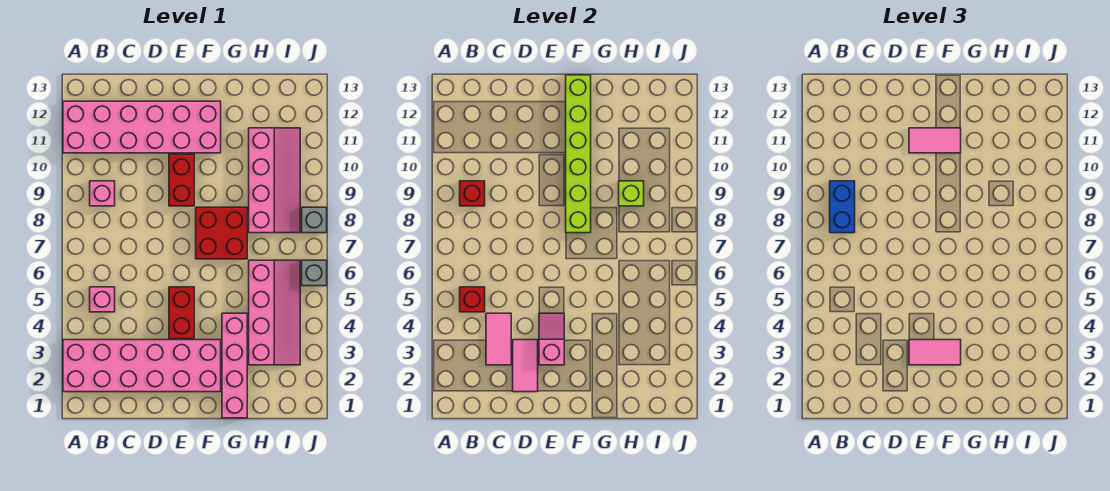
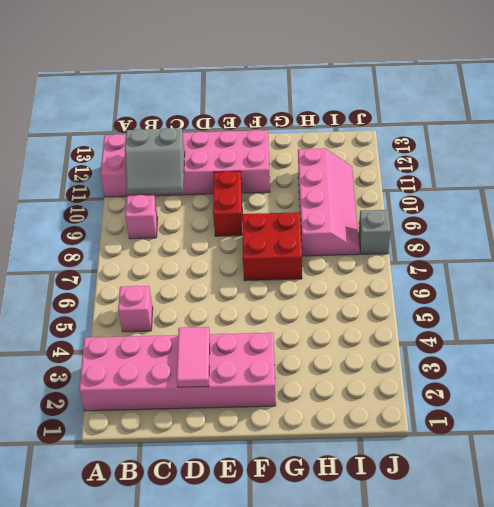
grey slope B10:C11 level 2 top 11 -> none
none -> red brick E4:E5 level 1
none -> pink brick G1:G4 level 1
none -> pink slope H3:I6 level 1 top H

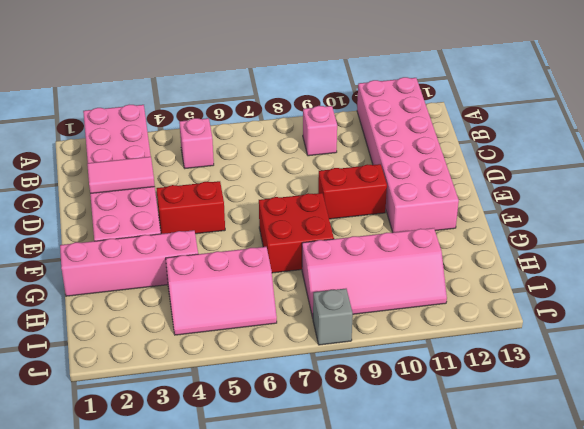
pink slope H4:I6 level 1 top H -> pink slope H3:I6 level 1 top H
none -> grey brick J6 level 1
none -> red brick B5 level 2
none -> red brick B9 level 2

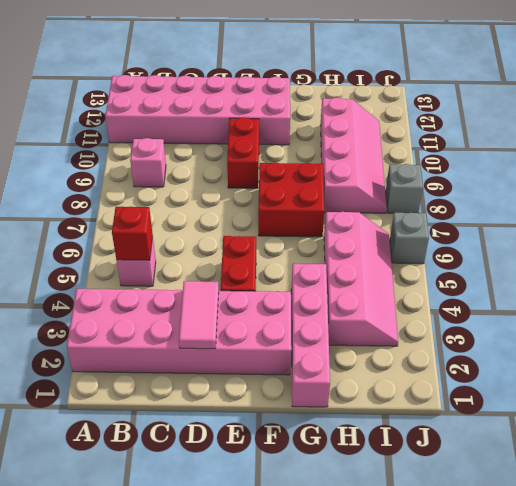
none -> red brick B9 level 2
none -> pink tile C3:C4 level 2
none -> pink slope E3:E4 level 2 top 3

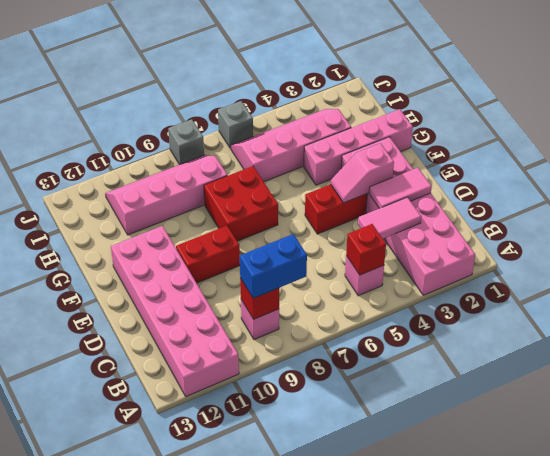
none -> lime brick F8:F13 level 2
none -> lime brick H9 level 2
none -> pink tile E3:F3 level 3

